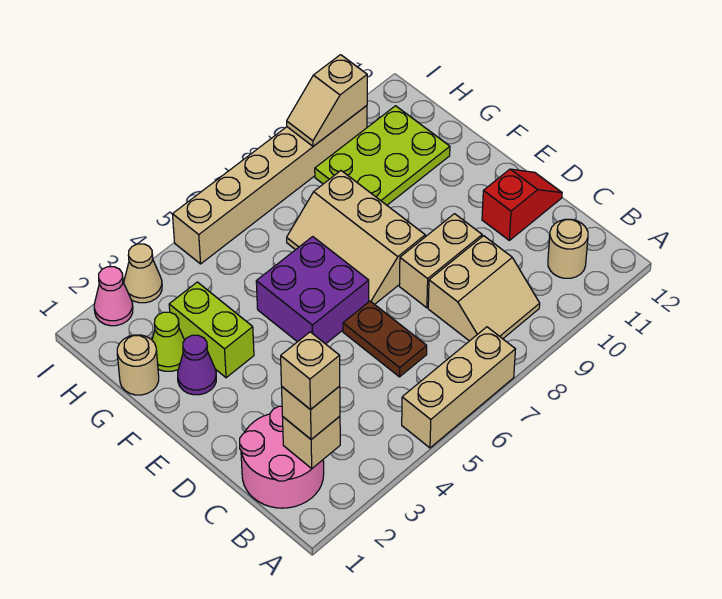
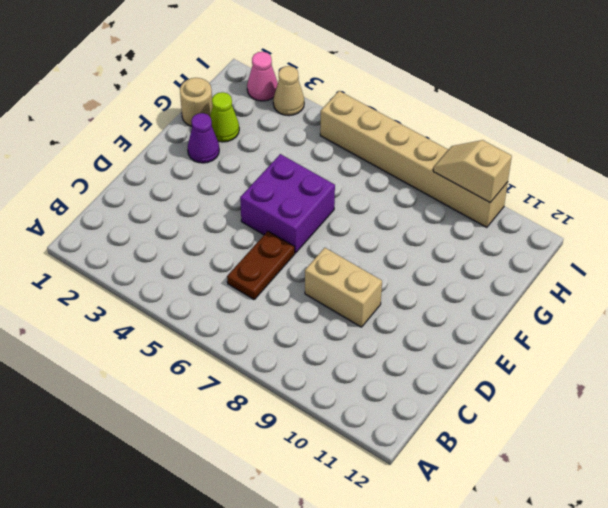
none -> tan brick A5:A7 level 1
none -> pink round brick B1:C2 level 1
none -> tan slope B8:C9 level 1 top C

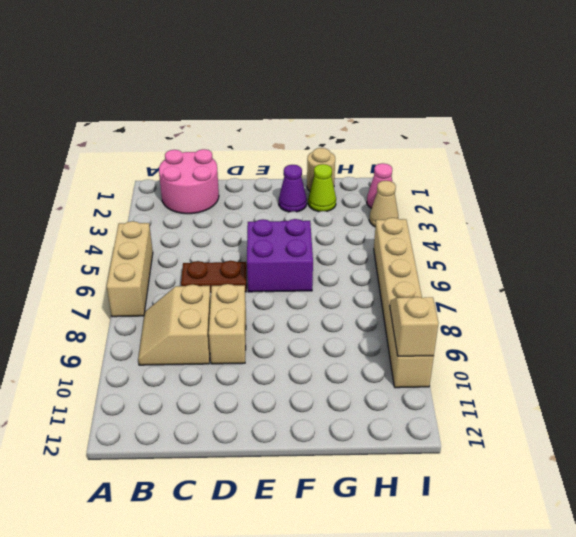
none -> tan round brick B11 level 1
none -> red slope D11:D12 level 1 top 11
none -> tan slope E7:G8 level 1 top 8

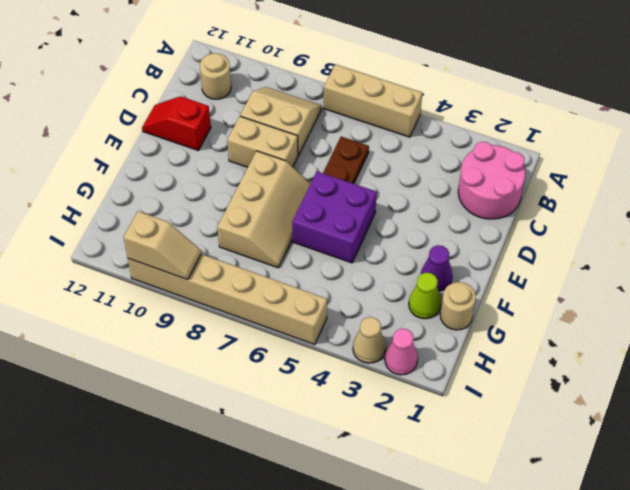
none -> lime brick F3:G3 level 1
none -> lime plate G9:H11 level 1
none -> tan brick B2 level 2

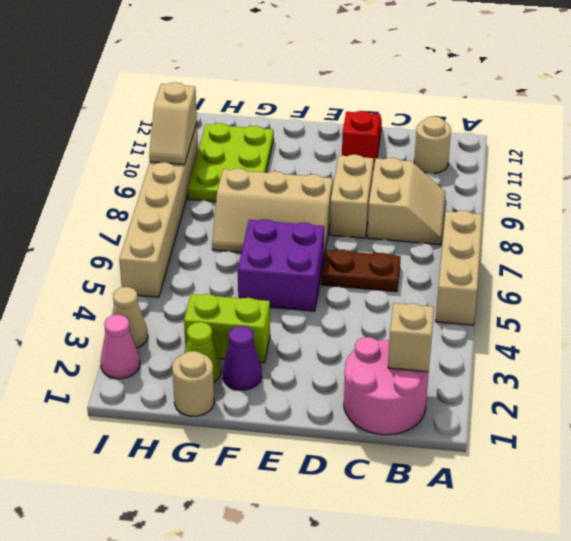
none -> tan brick B2 level 3
none -> tan brick B2 level 4

